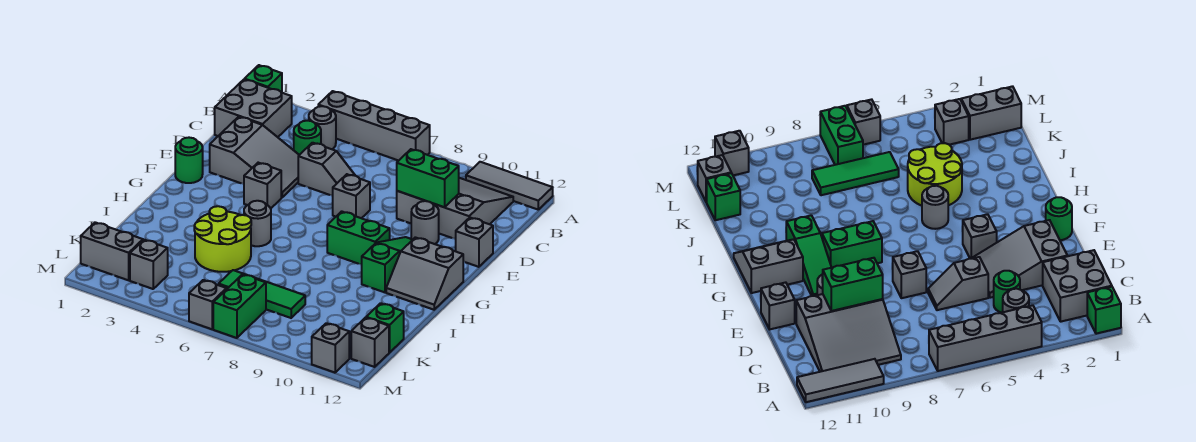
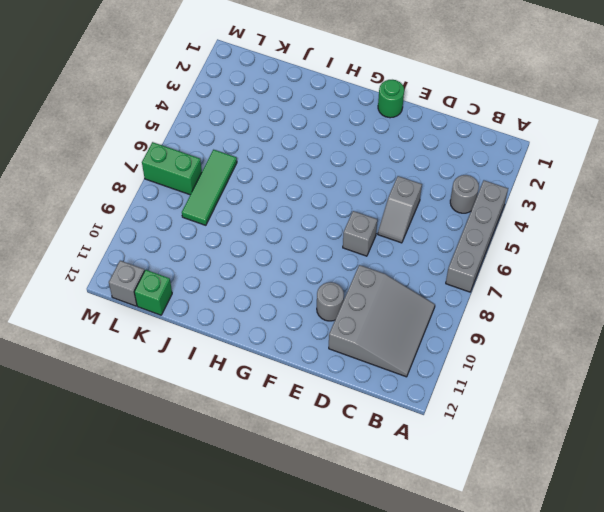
none -> green brick A1 level 1
none -> grey tile A10:A12 level 1
none -> grey brick B1:C2 level 1

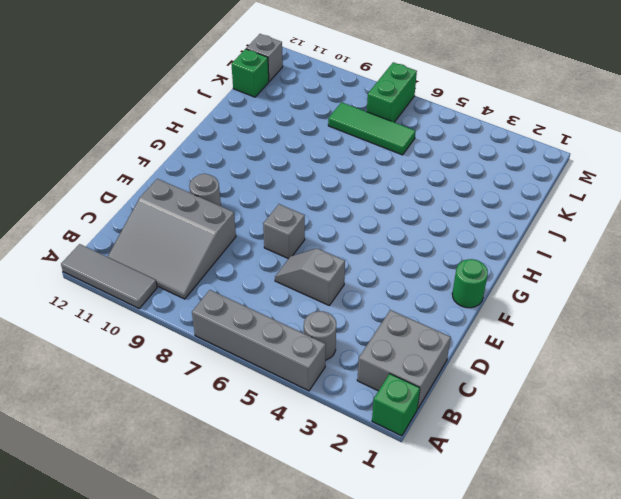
none -> green round brick C4 level 1
none -> grey slope D2:E4 level 1 top 2
none -> grey brick E12 level 1

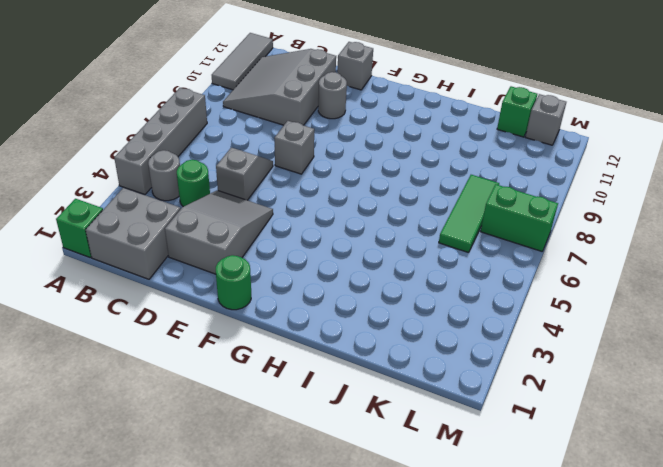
none -> grey brick F4 level 1
none -> green slope F10:H10 level 1 top H
none -> green brick G8:G9 level 1

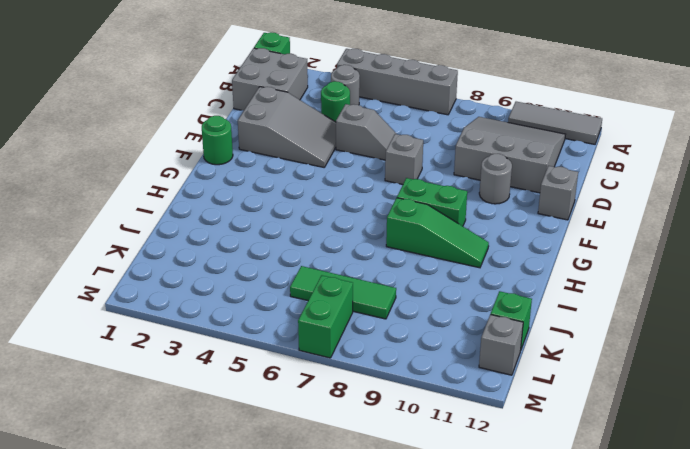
green slope H8:H10 level 1 top 8 -> green slope F10:H10 level 1 top H
none -> grey brick F4 level 1
none -> grey slope G11:H12 level 1 top G
none -> grey round brick H5 level 1

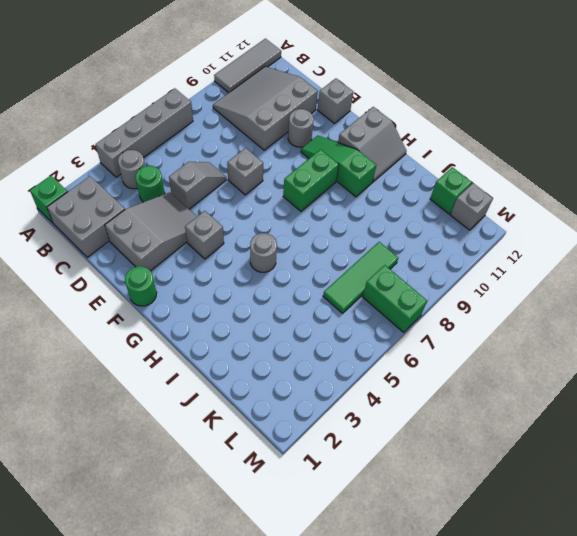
none -> lime round brick I4:J5 level 1
none -> grey brick L1:L2 level 1
none -> grey brick L3 level 1

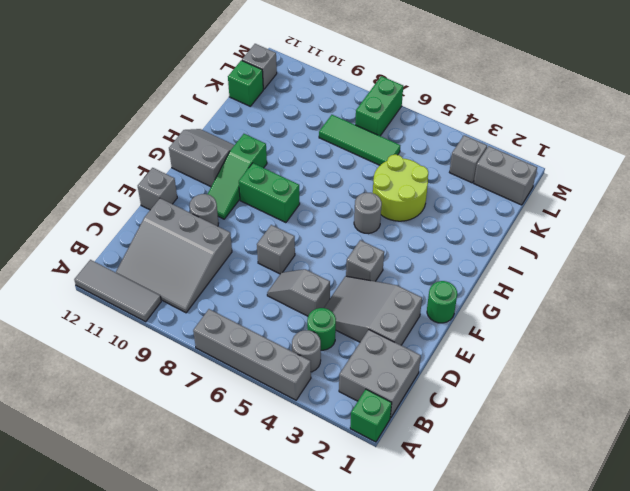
none -> grey brick M6 level 1
none -> grey brick M11 level 1
none -> green brick D9:D10 level 2

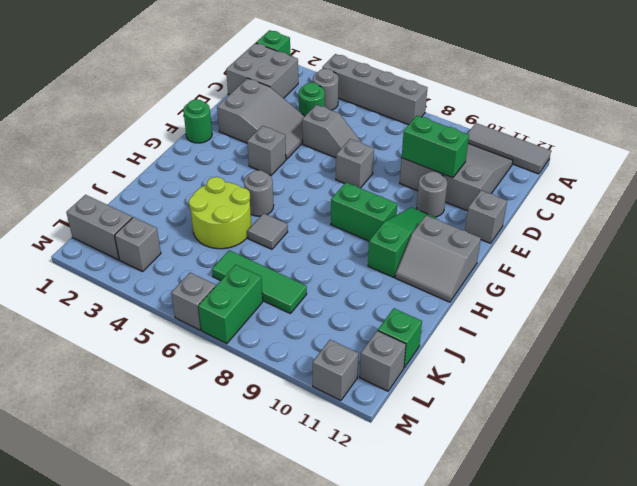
grey tile I6 level 1 -> none

